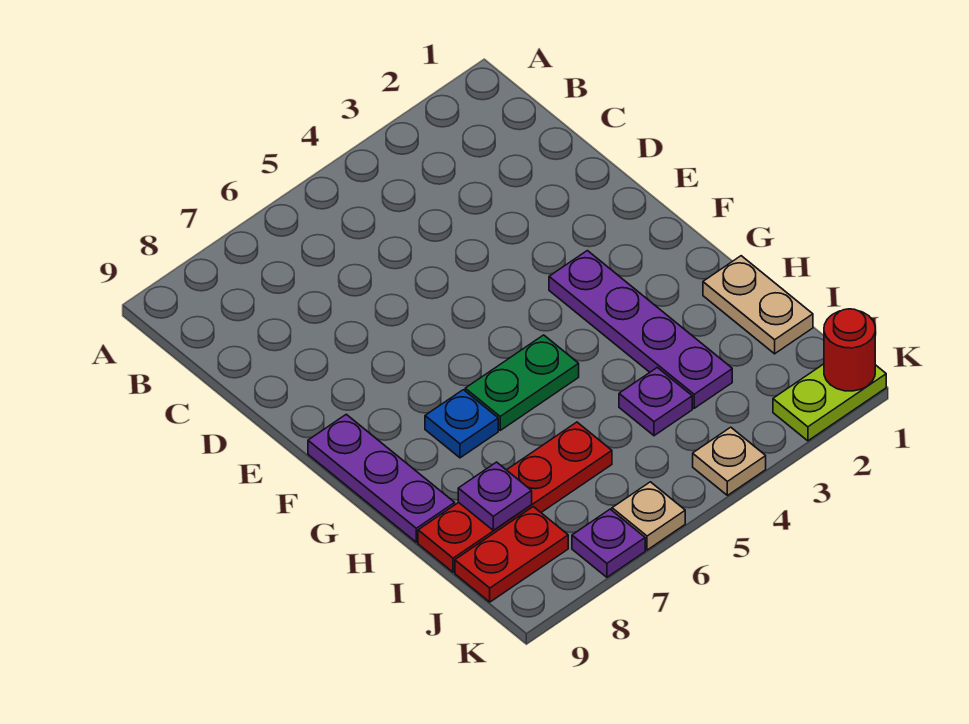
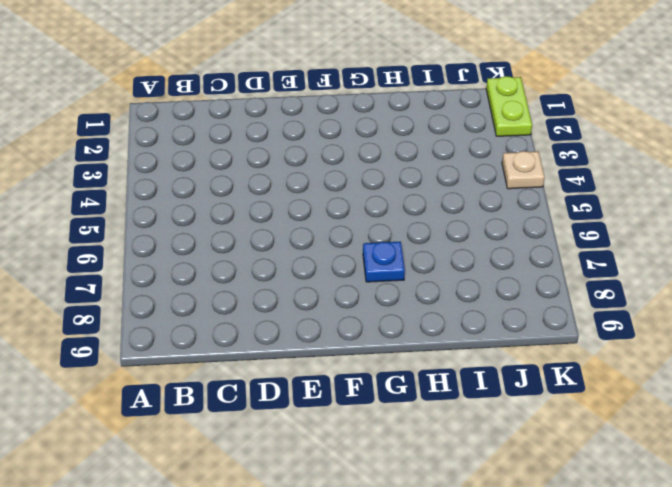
none -> purple plate F3:I3 level 1
none -> purple plate F9:H9 level 1
none -> green plate G5:G6 level 1

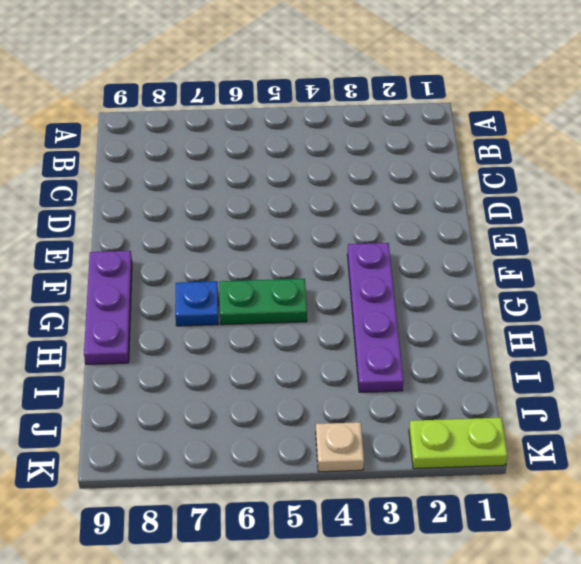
none -> tan plate H1:I1 level 1
none -> purple plate I4 level 1
none -> red plate I6:I9 level 1

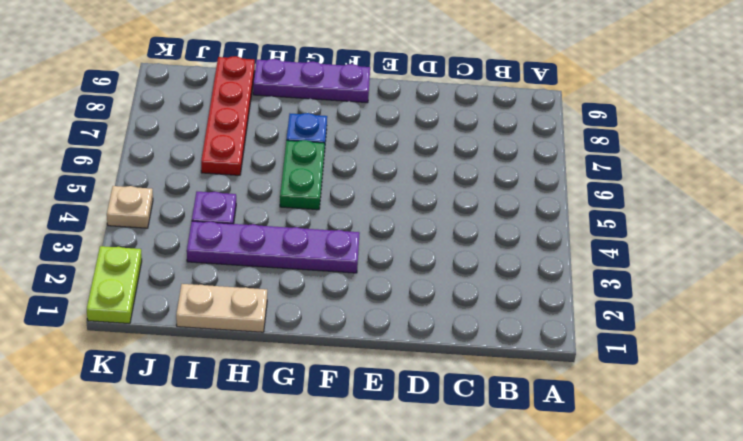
none -> red plate J8:J9 level 1
none -> tan plate K6 level 1
none -> purple plate K7 level 1

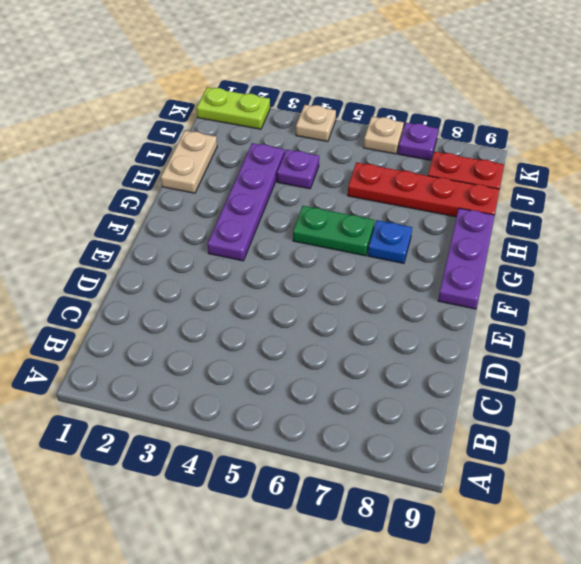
none -> purple plate I8 level 2
none -> red round brick K1 level 2

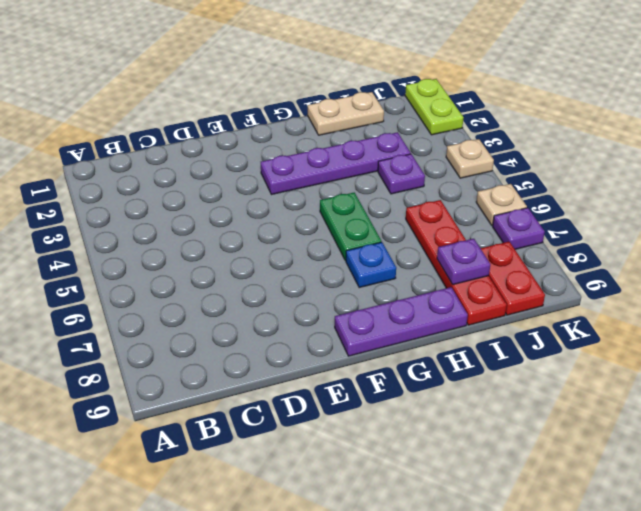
none -> red round brick K1 level 2

